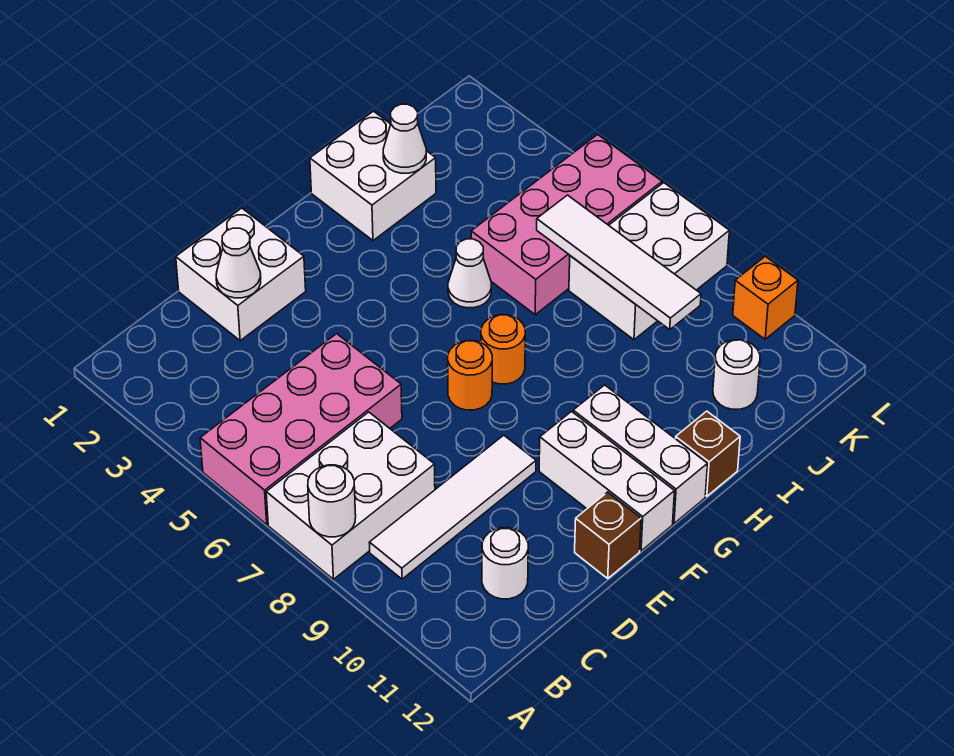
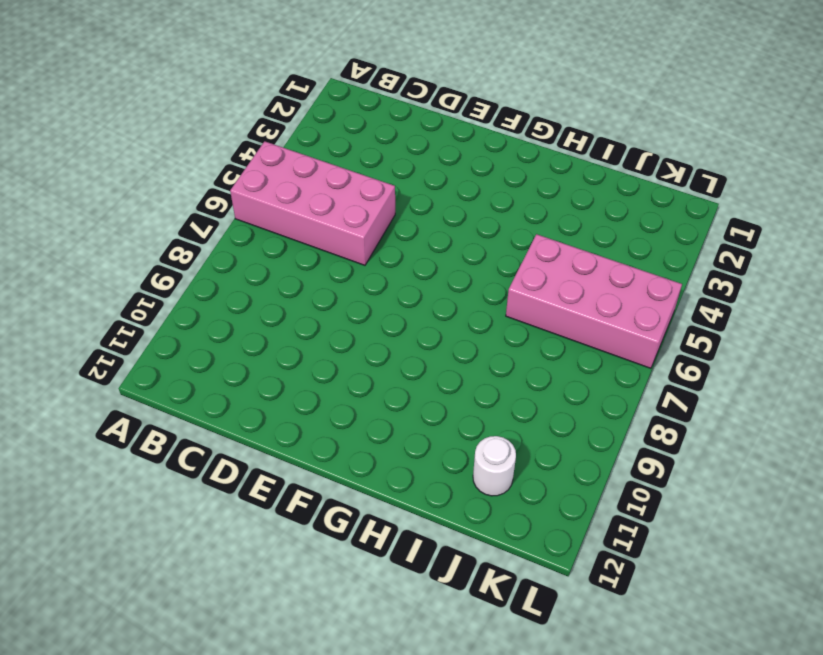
none -> white brick A7:C8 level 1
none -> white tile B9:E9 level 1
none -> white round brick C11 level 1

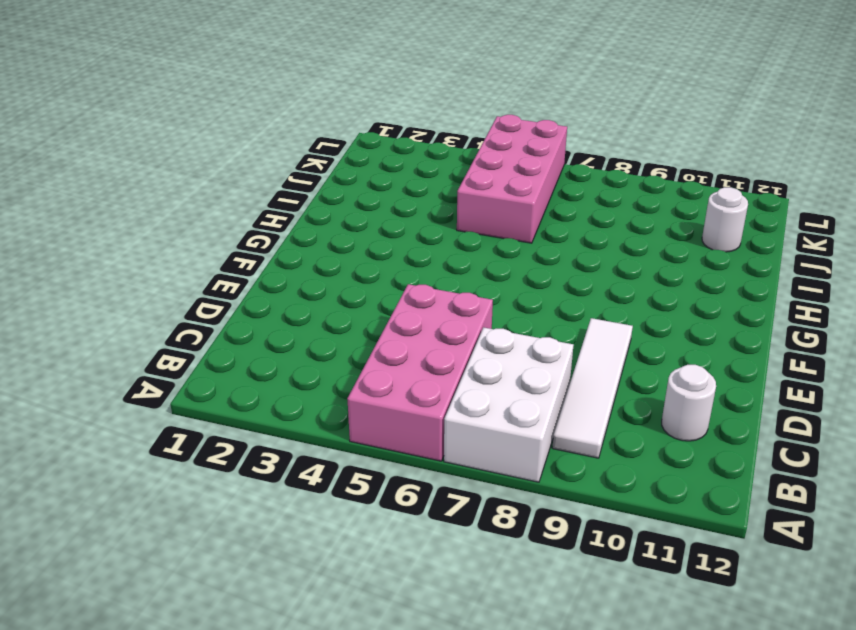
none -> white brick D1:E2 level 1
none -> brown brick E12 level 1
none -> orange round brick F7 level 1

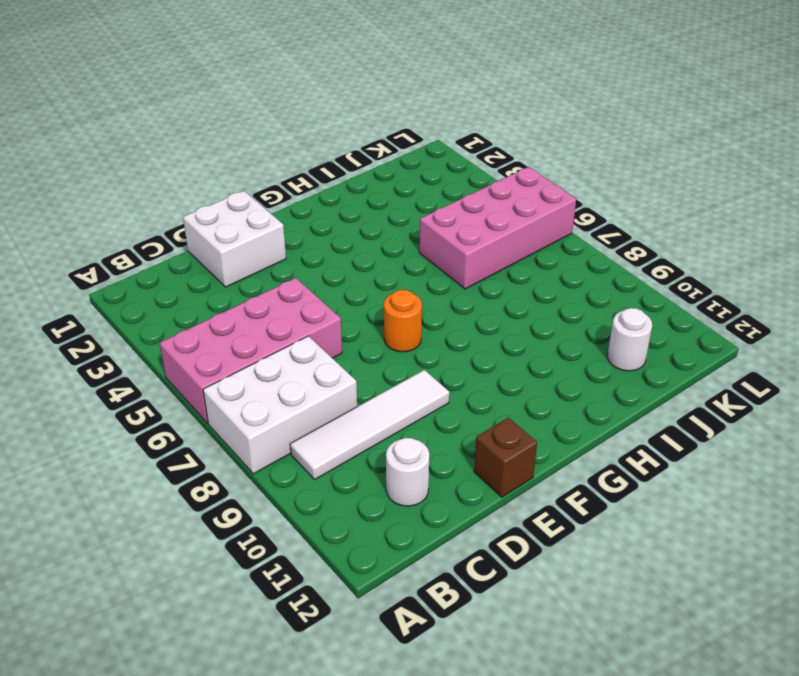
none -> white brick F10:F12 level 1
none -> orange round brick G7 level 1
none -> white brick G10:G12 level 1

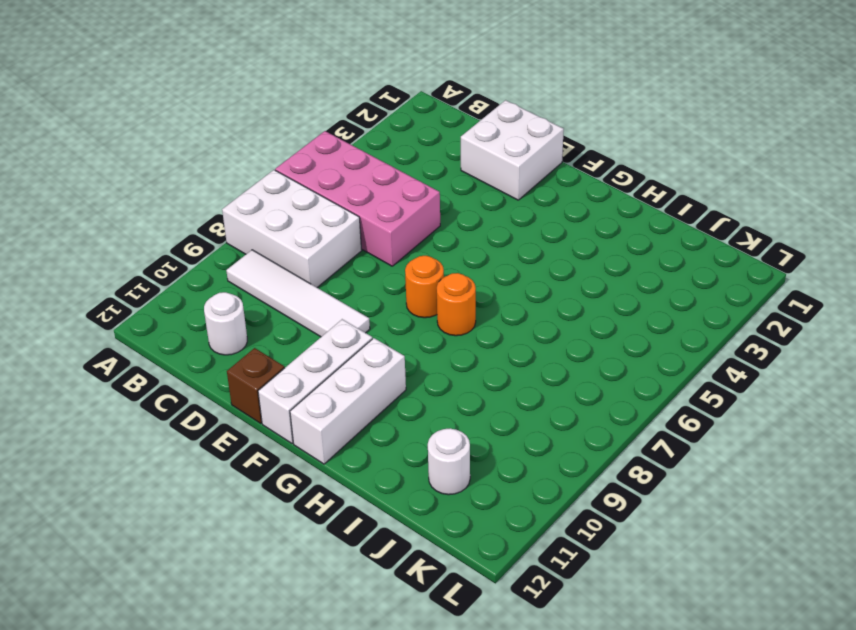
none -> white brick H1:I2 level 1
none -> white cone H5 level 1
none -> brown brick H12 level 1

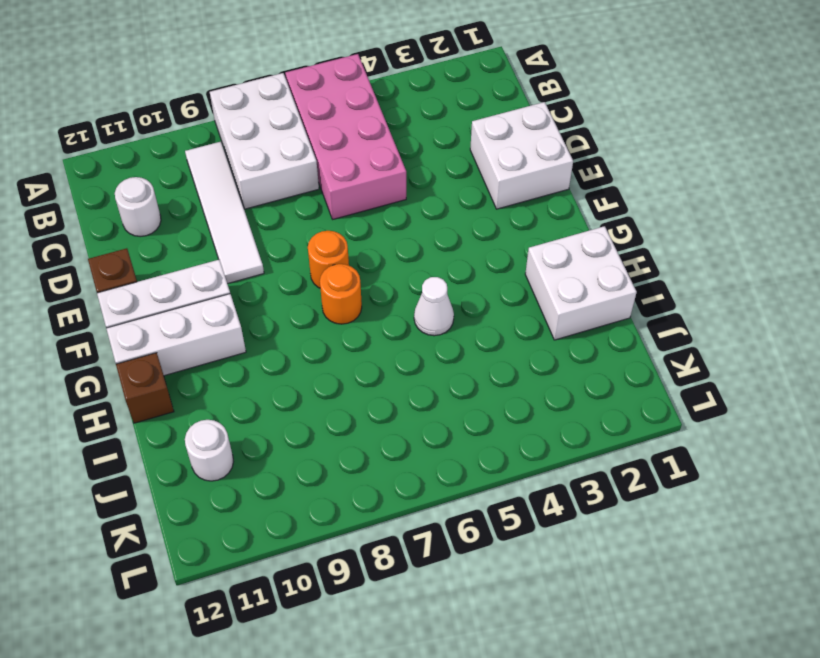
none -> pink brick I5:L6 level 1
none -> white brick J7:L8 level 1
none -> orange brick L10 level 1

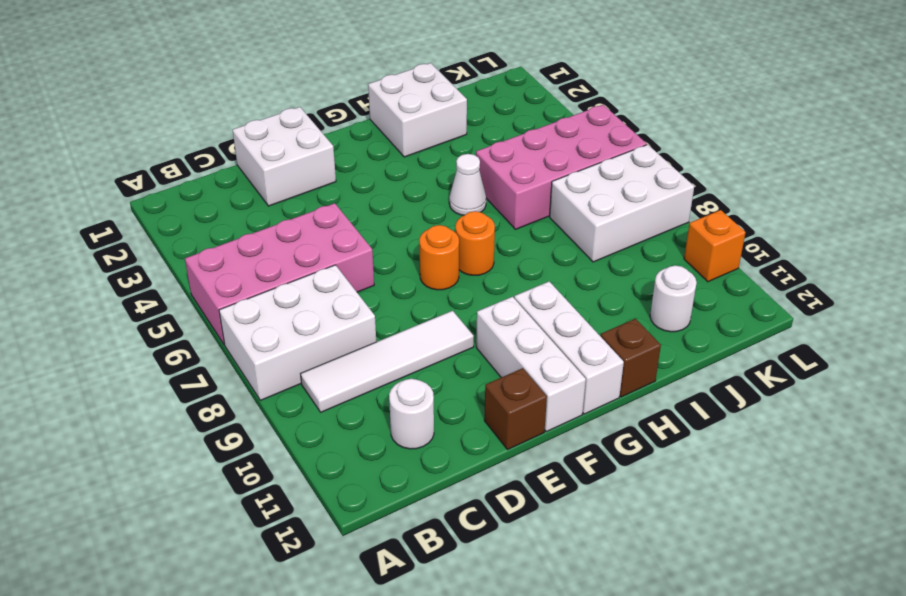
none -> white round brick A8 level 2
none -> white cone D2 level 2
none -> white cone I2 level 2

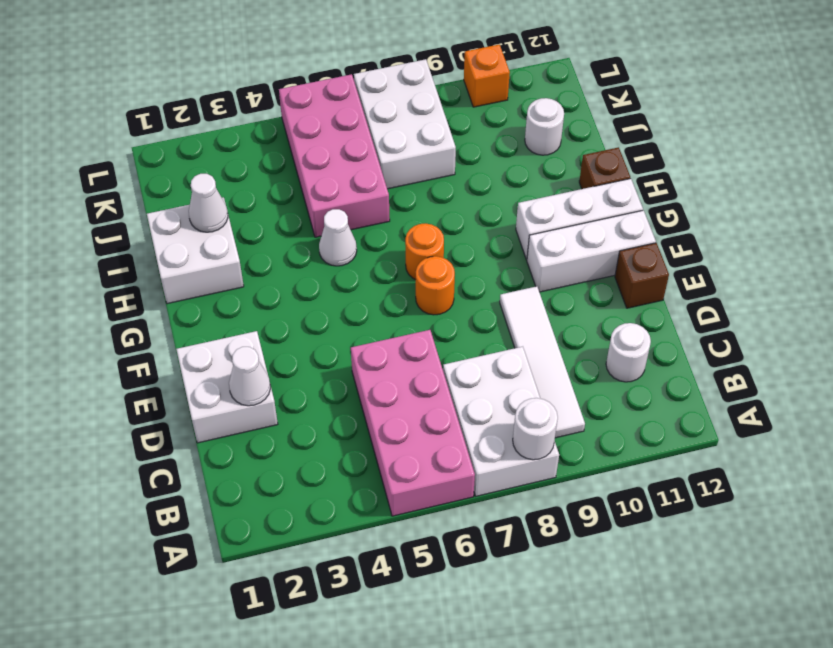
none -> white tile J6:J9 level 2

